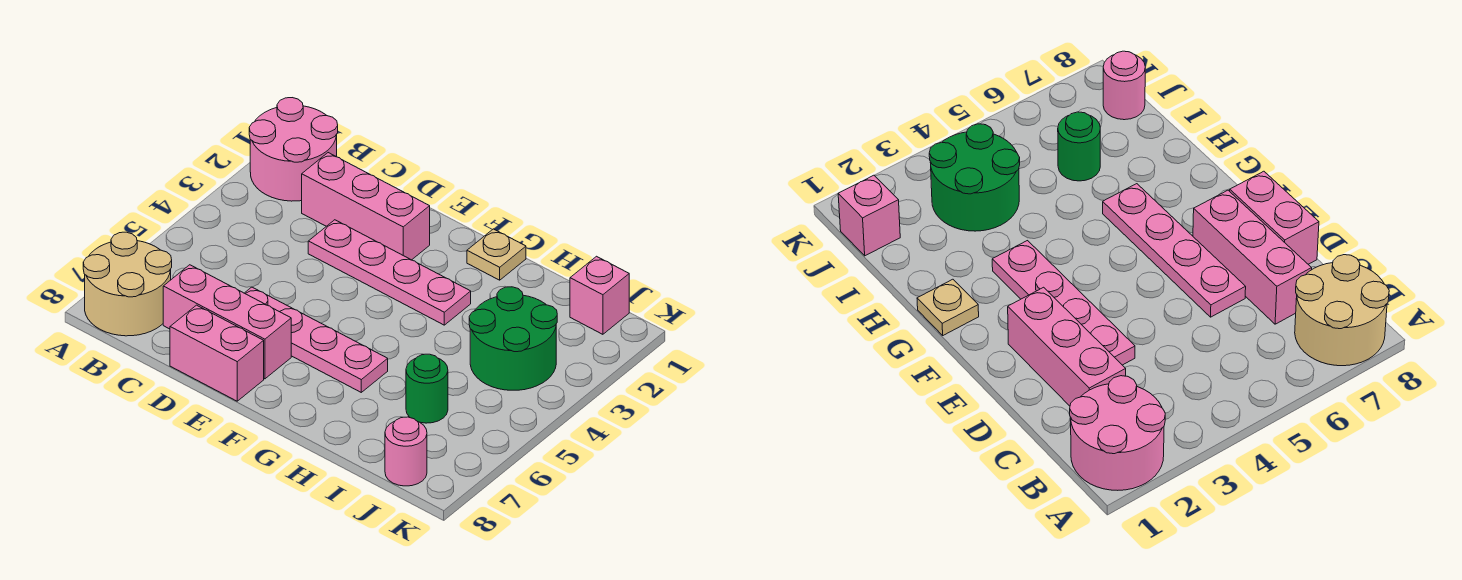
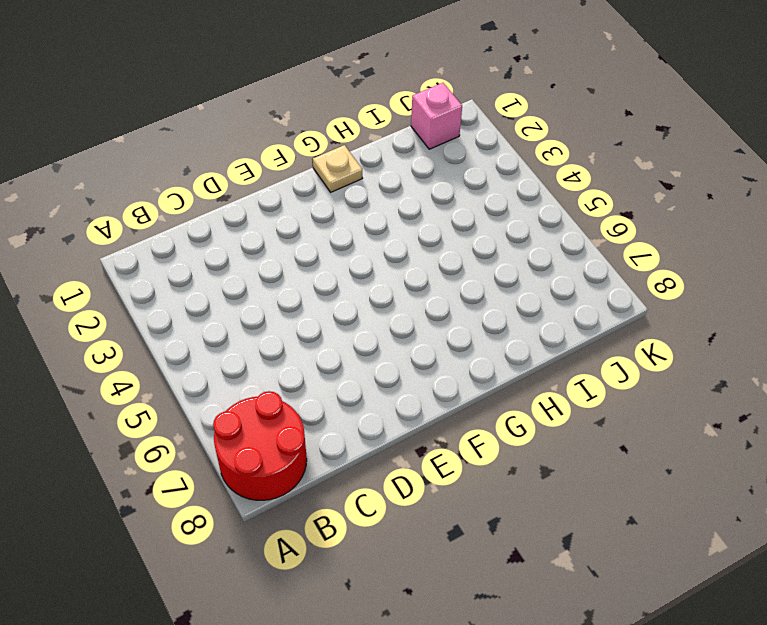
red round brick A7:B8 level 1 -> tan round brick A7:B8 level 1
none -> pink round brick A1:B2 level 1
none -> pink brick C2:E2 level 1
none -> pink brick C7:E7 level 1

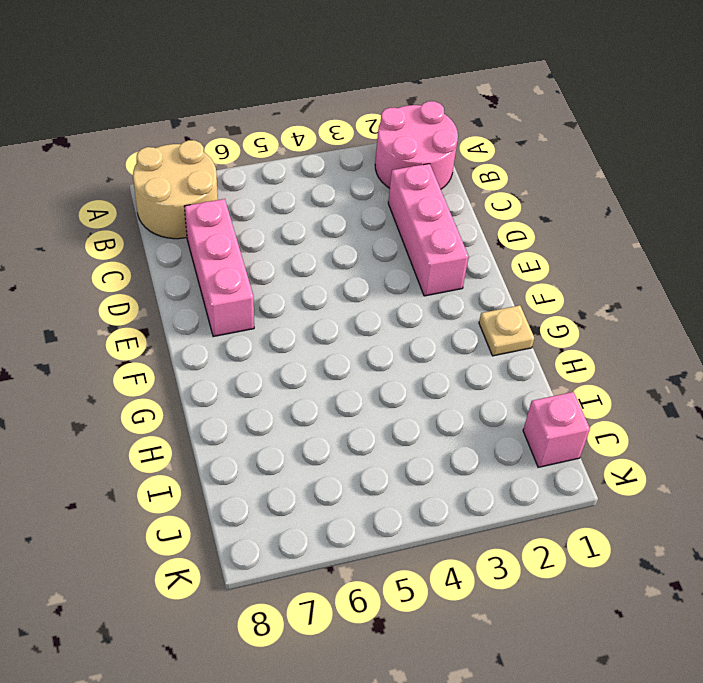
none -> pink plate D3:G3 level 1
none -> pink plate D6:G6 level 1
none -> pink brick D8:E8 level 1

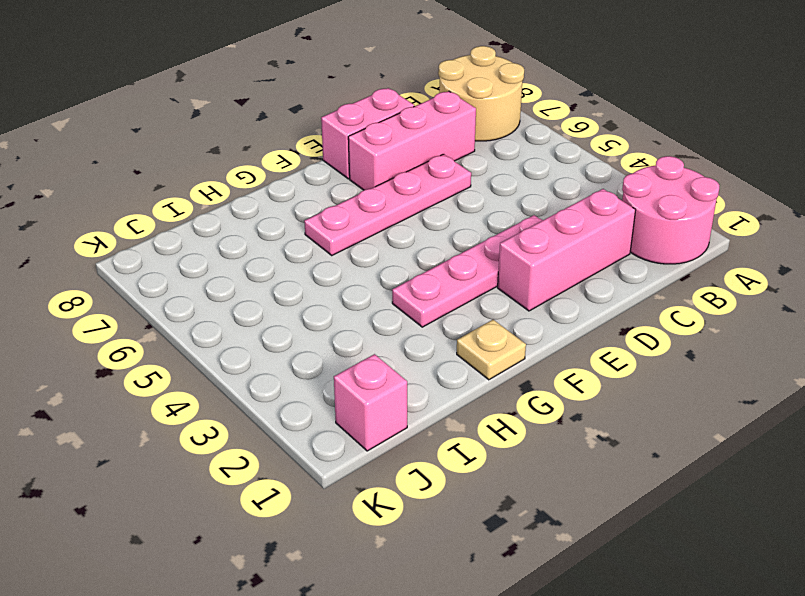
none -> green round brick I3:J4 level 1
none -> green round brick I6 level 1
none -> pink round brick J8 level 1

